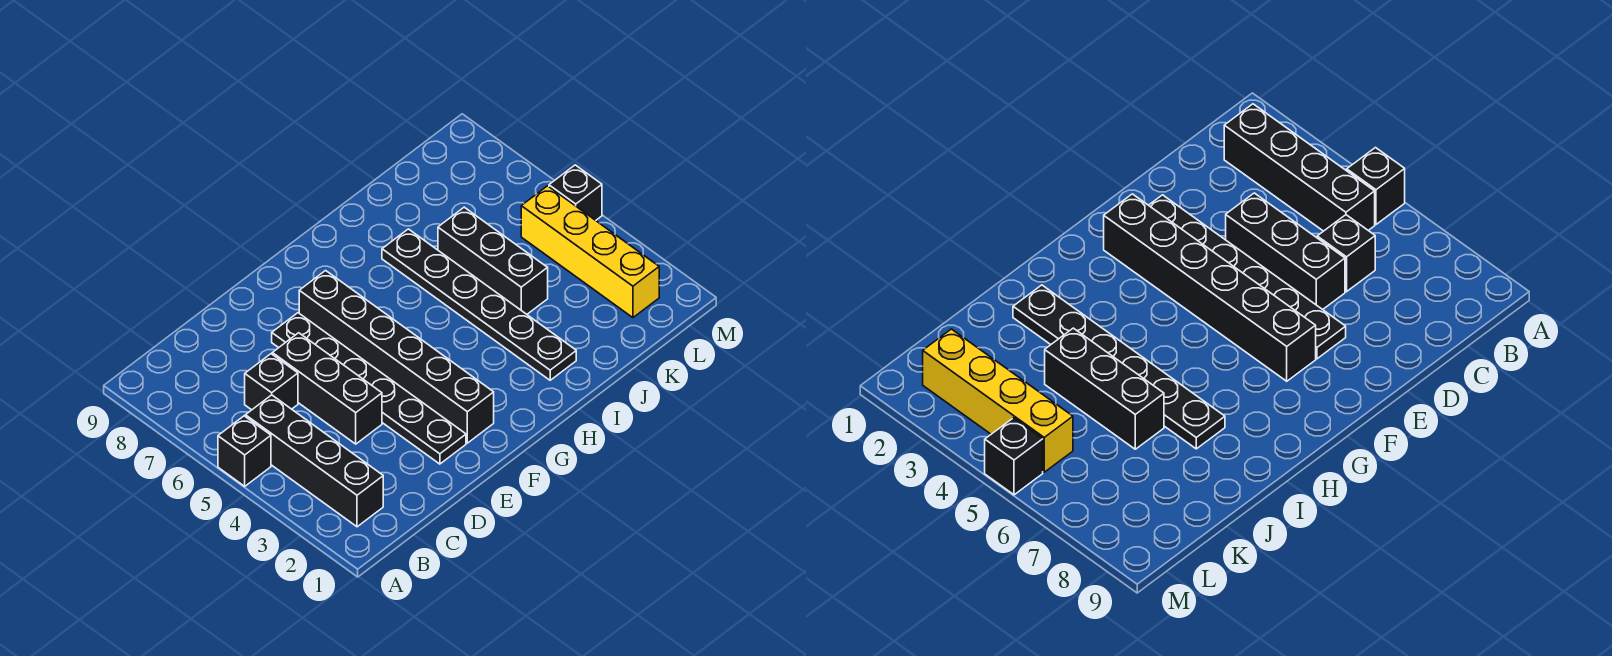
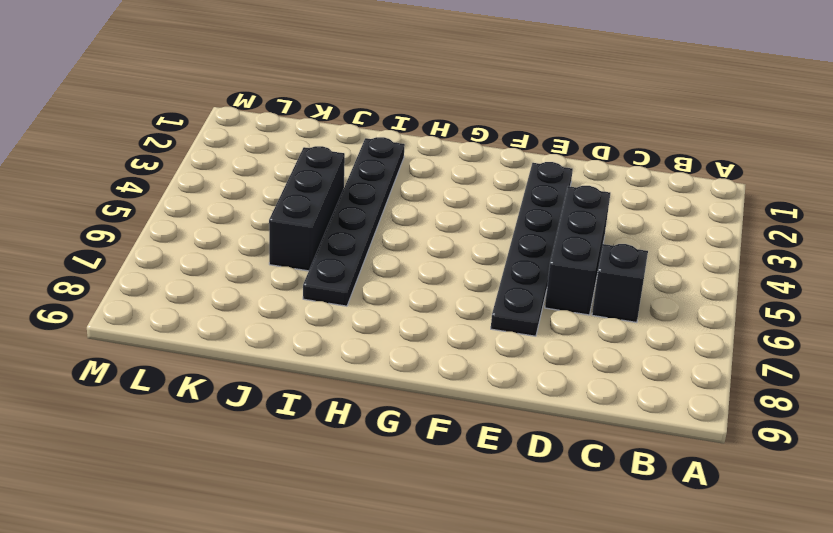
none -> black brick A5 level 1
none -> black brick B2:B5 level 1

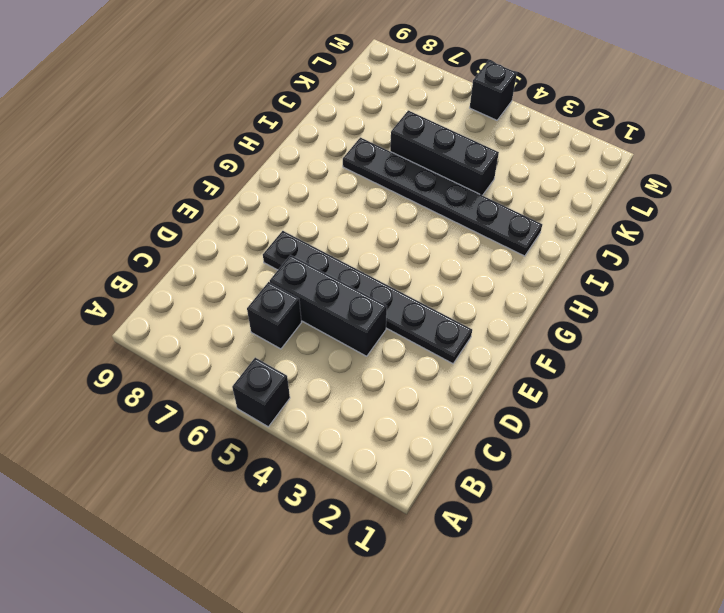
none -> black brick B2:B5 level 1
none -> black brick F2:F7 level 1

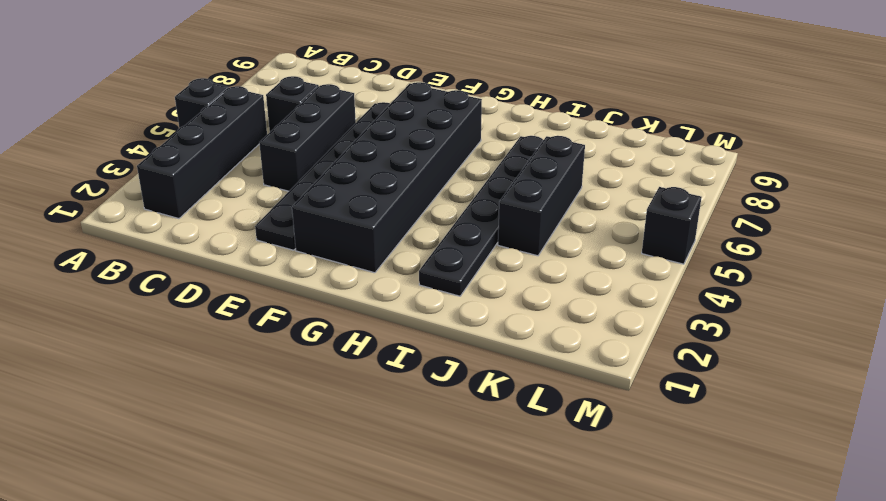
black brick F2:G7 level 1 -> black brick F2:F7 level 1
none -> yellow brick L2:L5 level 1

